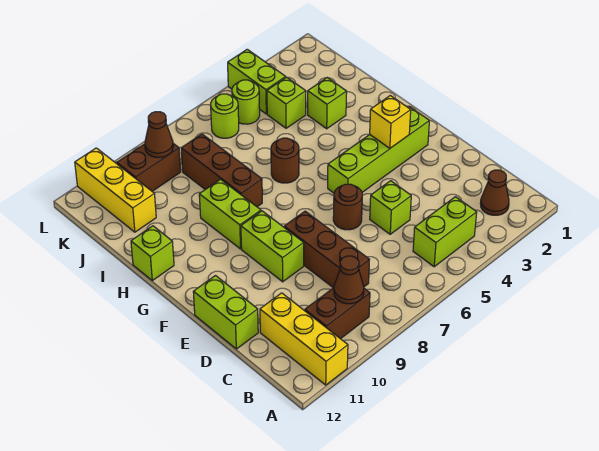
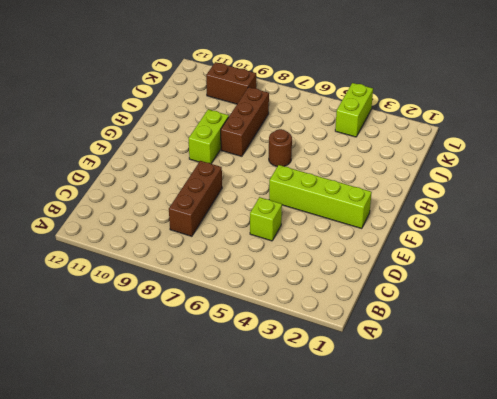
none -> yellow brick A11:C11 level 1
none -> brown cone B2 level 1
none -> lime brick B4:B5 level 1

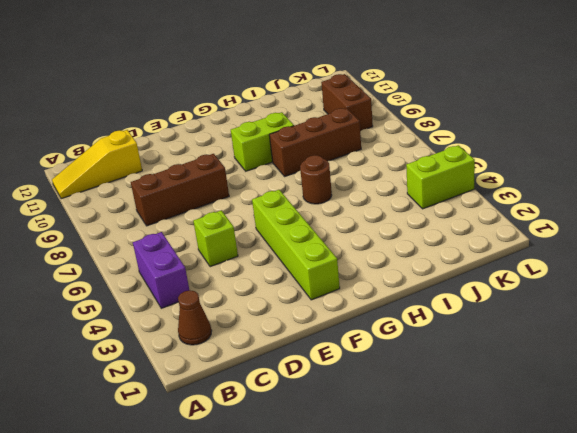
yellow slope A11:C11 level 1 top C -> yellow brick A11:C11 level 1
purple brick B4:B5 level 1 -> lime brick B4:B5 level 1
none -> brown brick B9:B10 level 1
none -> lime brick D12:E12 level 1
none -> brown round brick E6 level 1

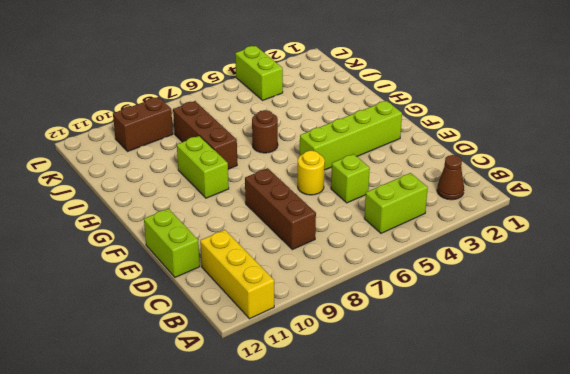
yellow round brick E6 level 1 -> brown round brick E6 level 1
none -> brown brick B9:B10 level 1
none -> lime brick E9:F9 level 1
none -> lime brick H12 level 1

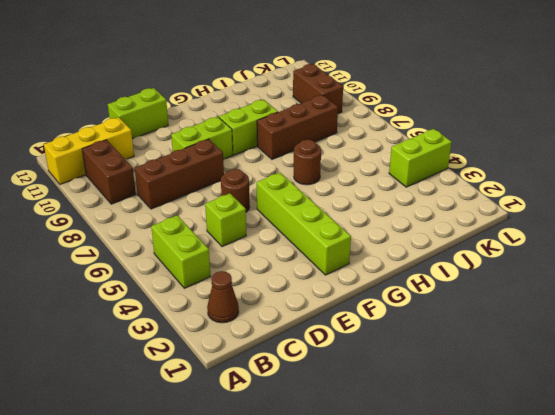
none -> lime brick H12 level 1
none -> lime brick I3 level 1
none -> lime brick J4 level 1

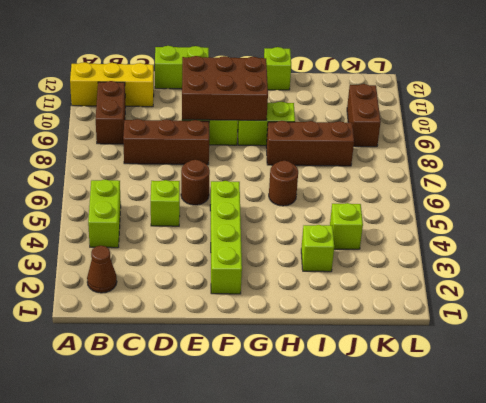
brown brick E9:G10 level 2 -> none
none -> yellow brick J11:L11 level 1
none -> lime brick K4:L4 level 1
none -> lime round brick K5 level 1

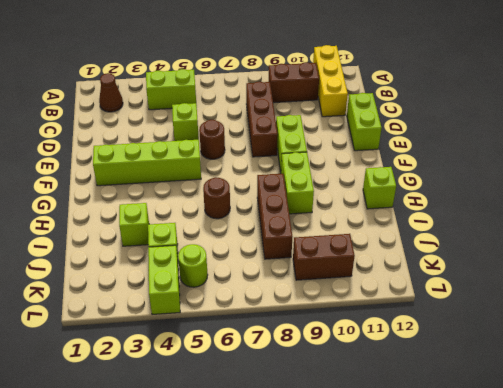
none -> yellow brick J11:L11 level 1
none -> lime round brick K6 level 1
none -> brown cone B9 level 2

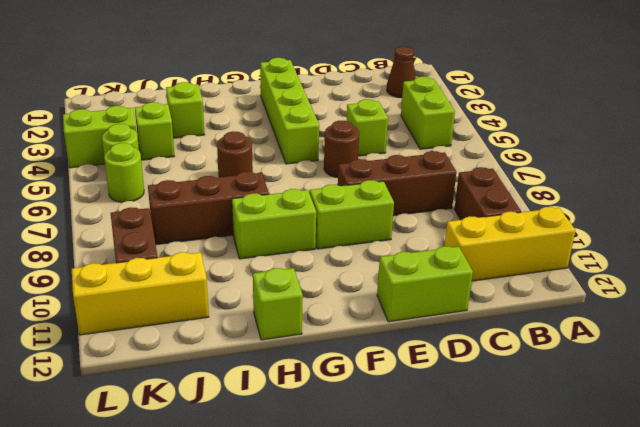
none -> brown cone B9 level 2
none -> yellow brick F3 level 2
none -> brown cone K9 level 2

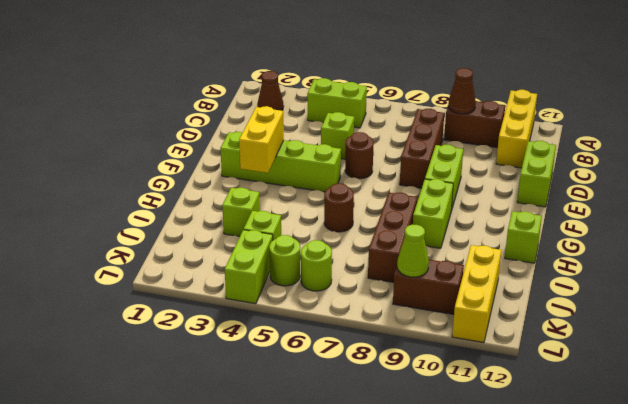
yellow brick F3:G3 level 2 -> yellow brick F3 level 2
lime cone K9 level 2 -> brown cone K9 level 2

